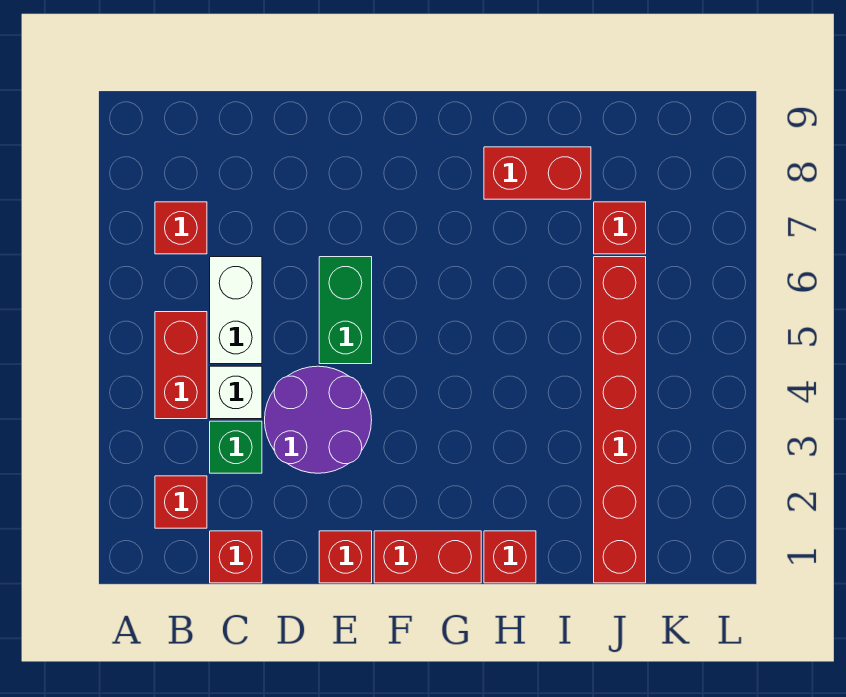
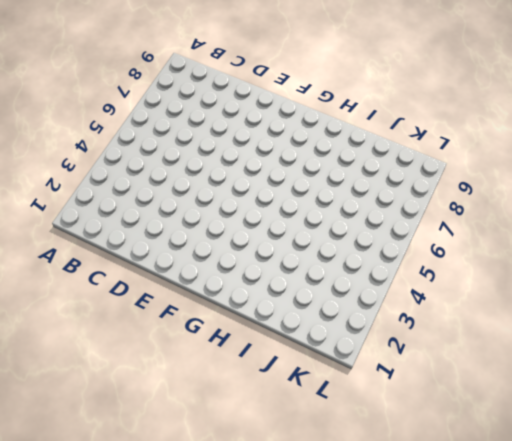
none -> red brick B2 level 1
none -> red brick B4:B5 level 1
none -> red brick B7 level 1

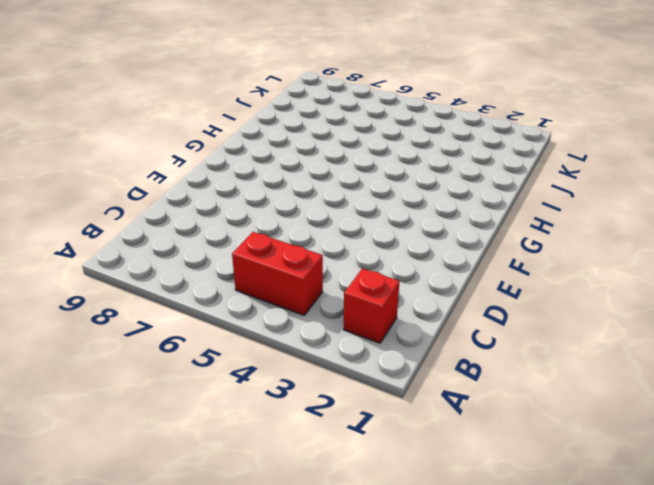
none -> red brick B7 level 1
none -> red brick C1 level 1
none -> green brick C3 level 1

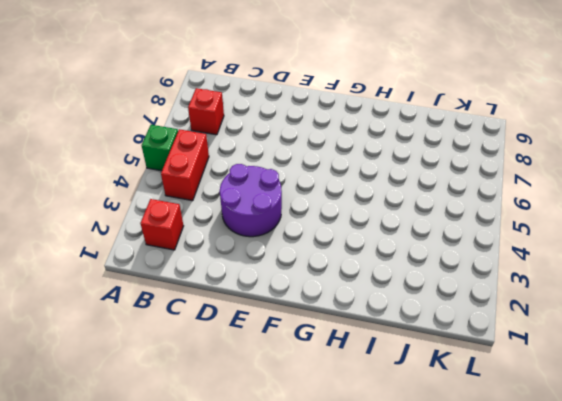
green brick A5 level 1 -> green brick C3 level 1
none -> red brick C1 level 1
none -> white brick C4 level 1
none -> white brick C5:C6 level 1

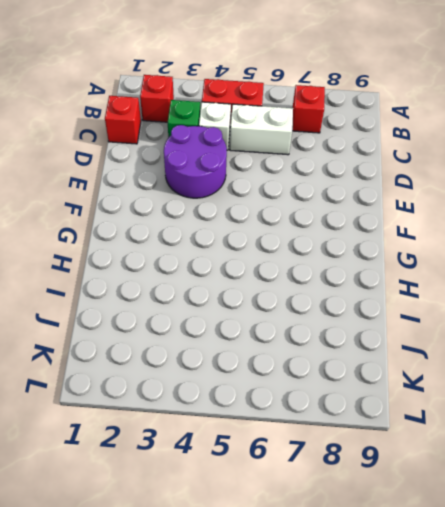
none -> red brick E1 level 1
none -> green brick E5:E6 level 1
none -> red brick F1:G1 level 1

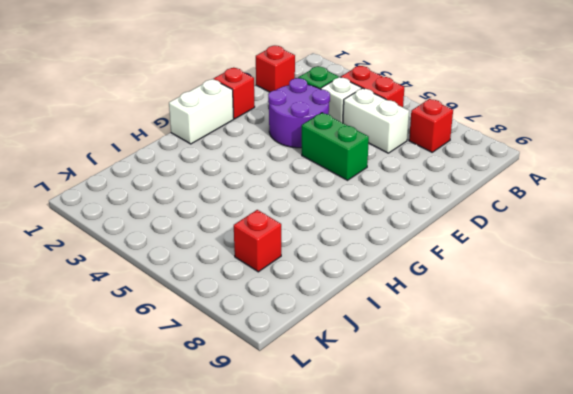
white brick F1:G1 level 1 -> red brick F1:G1 level 1
none -> red brick B2 level 1
none -> red brick H1 level 1
none -> red brick H8:I8 level 1

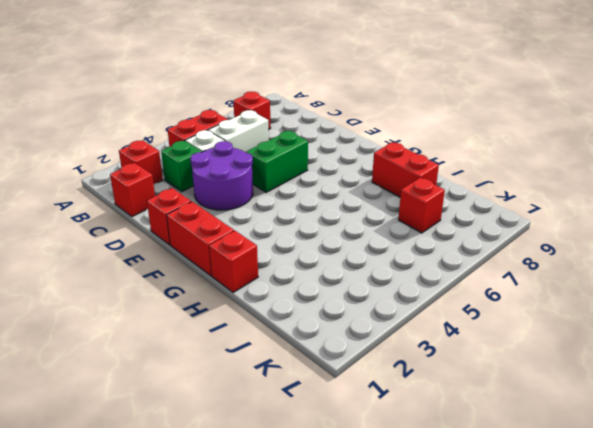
none -> red brick J1:J6 level 1

